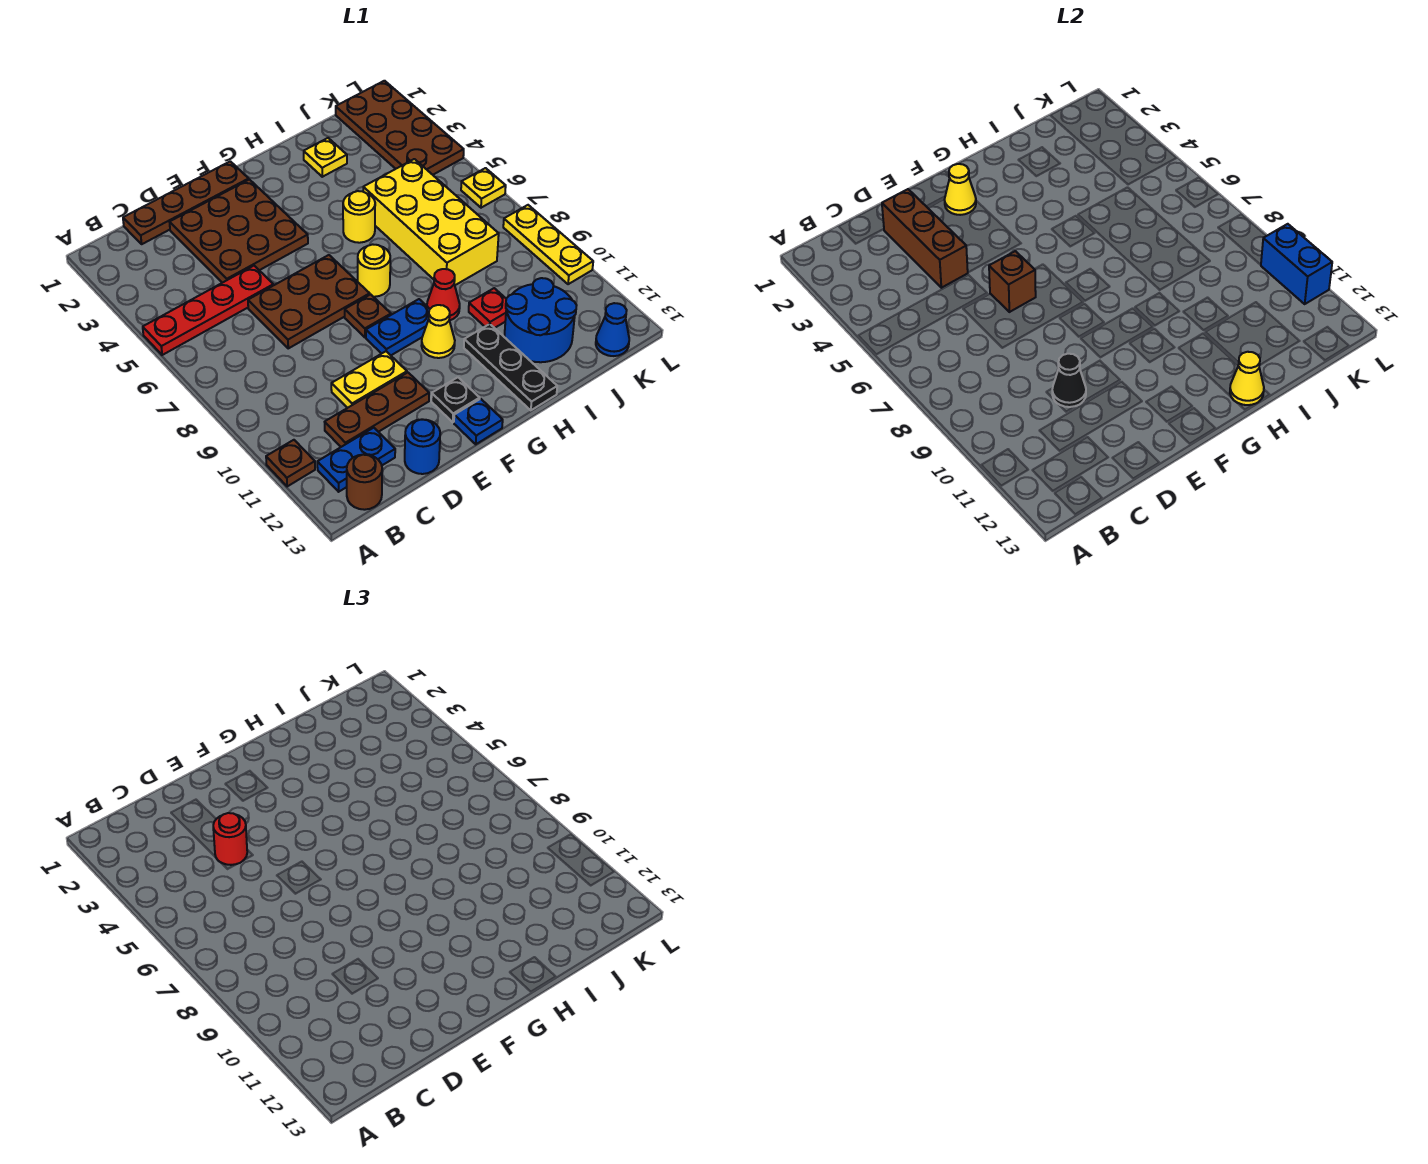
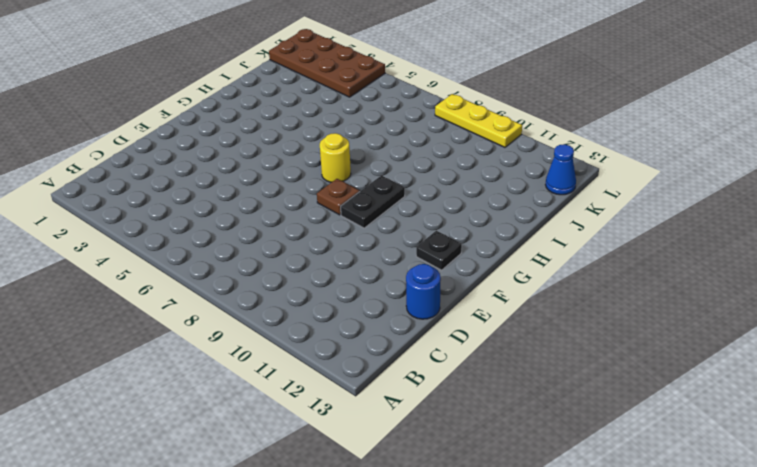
black plate F9:G9 level 1 -> blue plate F9:G9 level 1
none -> red plate A5:D5 level 1
none -> brown plate A11 level 1
none -> blue plate B12:C12 level 1
none -> brown round brick B13 level 1

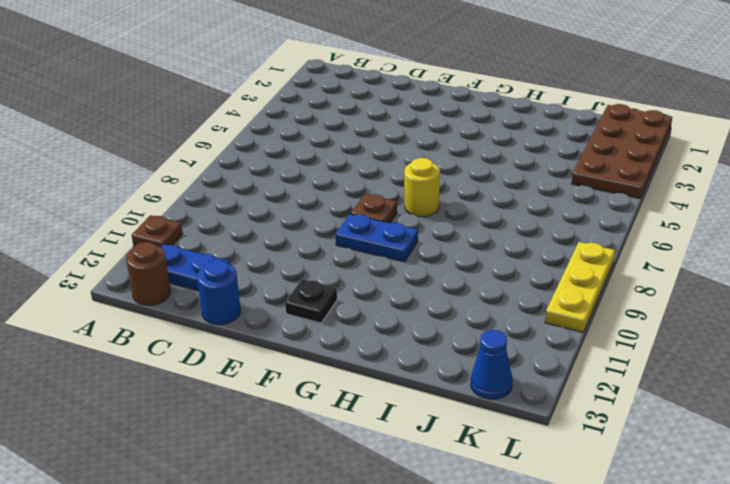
none -> red plate A5:D5 level 1
none -> brown plate C1:F1 level 1
none -> brown plate C11:E11 level 1
none -> brown plate D2:F4 level 1

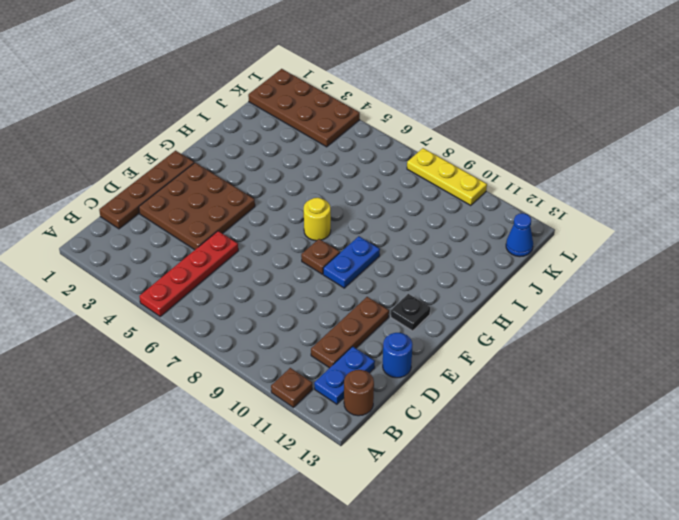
none -> brown plate D6:F7 level 1
none -> yellow plate D10:E10 level 1
none -> blue plate F13 level 1
none -> yellow cone G10 level 1

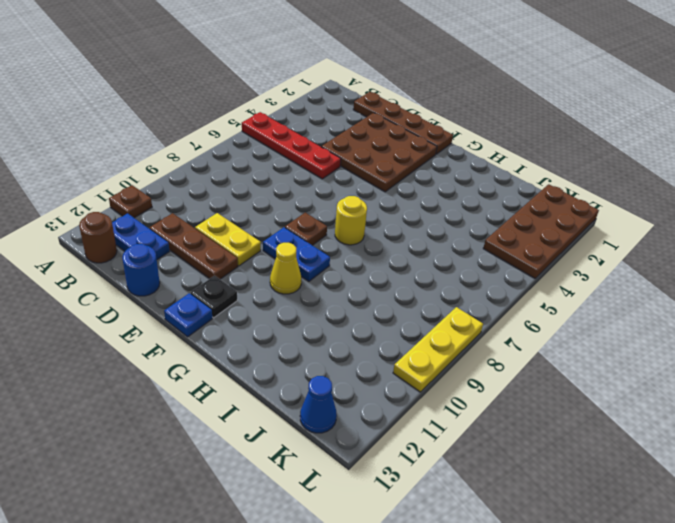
none -> brown plate D6:F7 level 1
none -> yellow round brick H5 level 1
none -> red cone H9 level 1
none -> black plate H11:H13 level 1

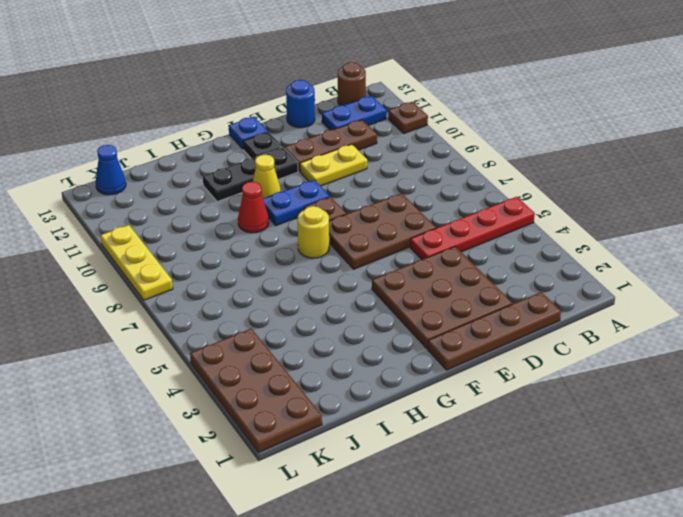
black plate F11:H11 level 1 -> black plate H11:H13 level 1
none -> yellow round brick H5 level 1
none -> yellow plate I2 level 1
none -> yellow brick I5:J8 level 1
none -> red plate I10 level 1

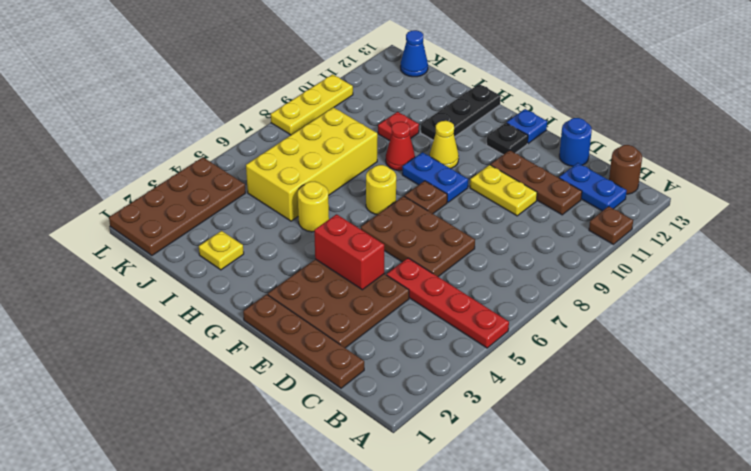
red brick E4:F4 level 2 -> none
none -> blue round brick I11:J12 level 1
none -> yellow plate L6 level 1
none -> brown brick D2:D4 level 2
none -> black cone D10 level 2

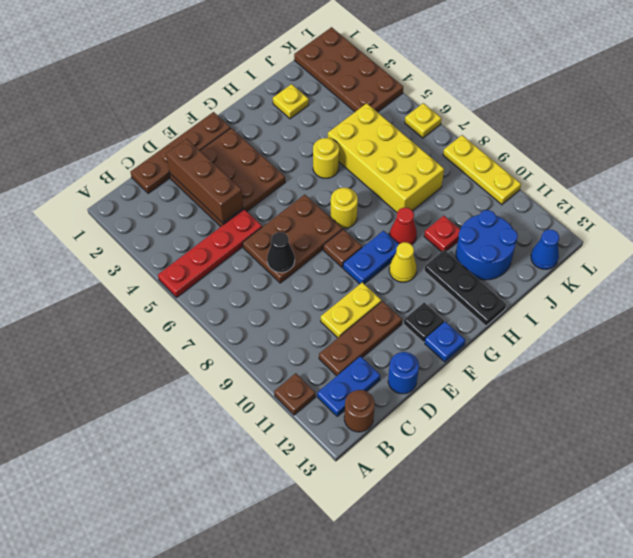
black cone D7 level 2 -> black cone D10 level 2
none -> brown brick E6 level 2
none -> yellow cone F2 level 2
none -> yellow cone H13 level 2
none -> blue brick L10:L11 level 2

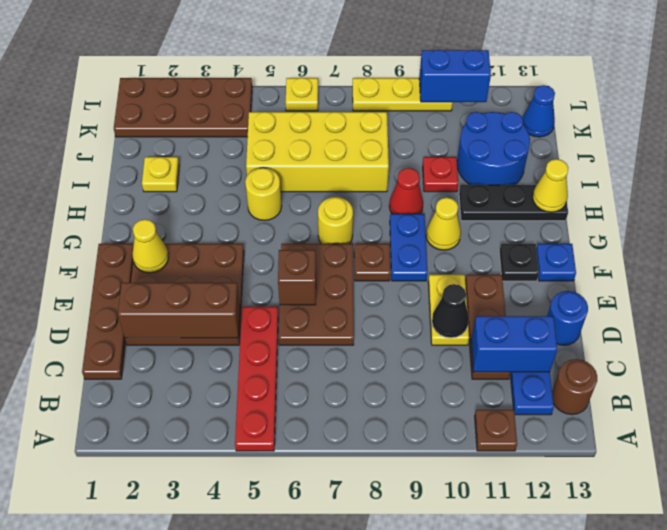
blue brick C11:C12 level 2 -> none
none -> red round brick D4 level 3

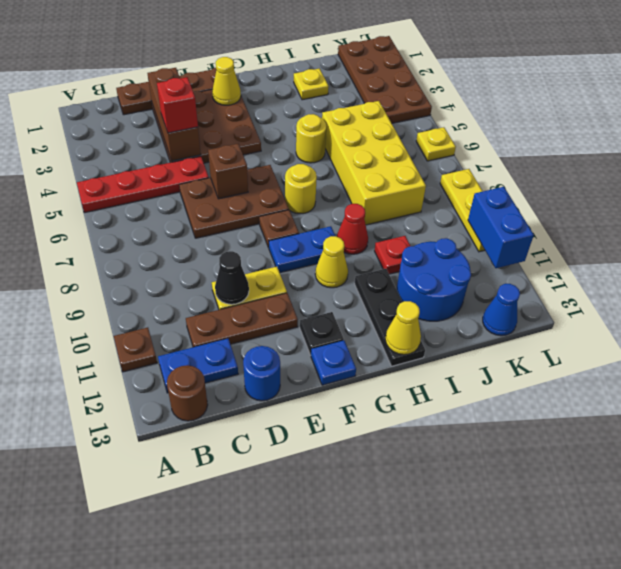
red brick D4 level 3 -> red round brick D4 level 3

